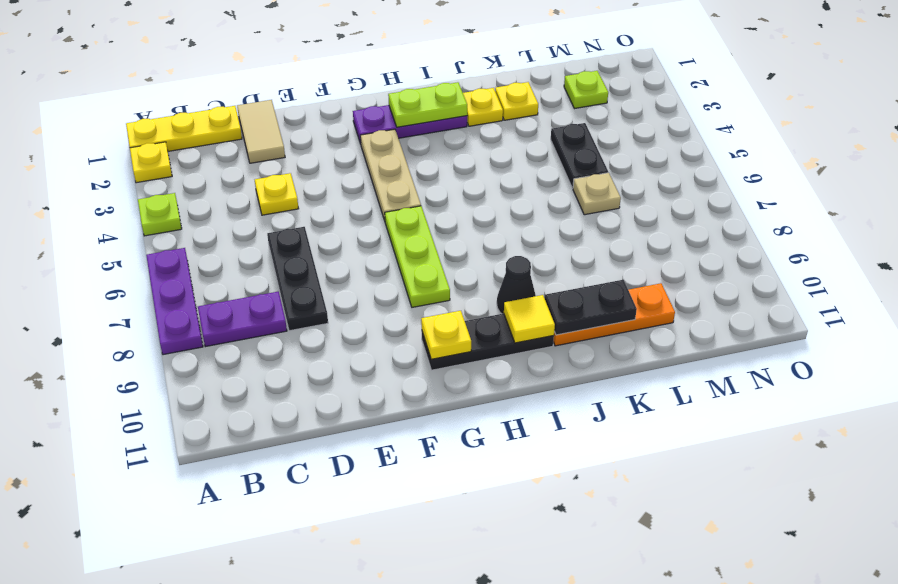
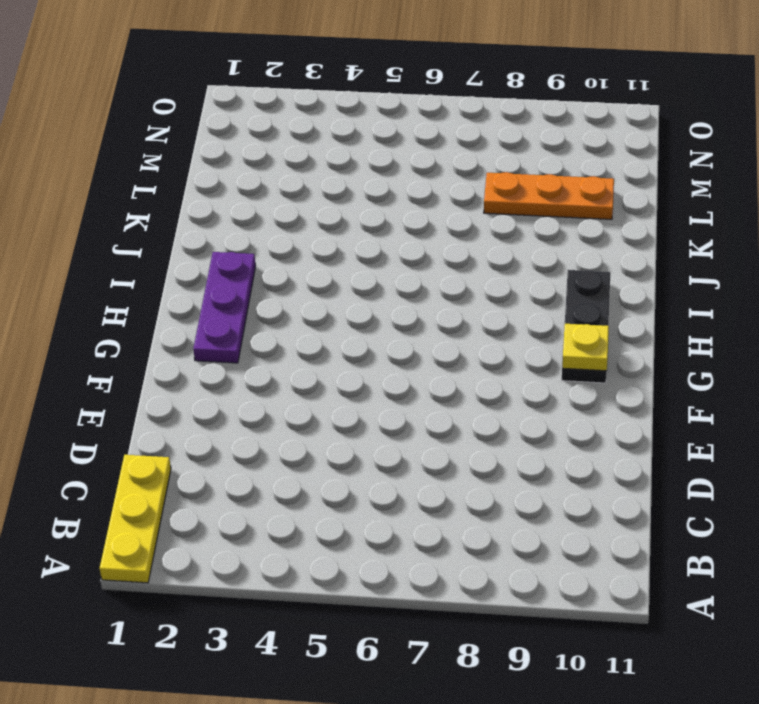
orange plate L8:L10 level 1 -> orange plate J10:L10 level 1
none -> yellow plate A2 level 1
none -> lime plate A4 level 1
none -> purple plate A6:A8 level 1

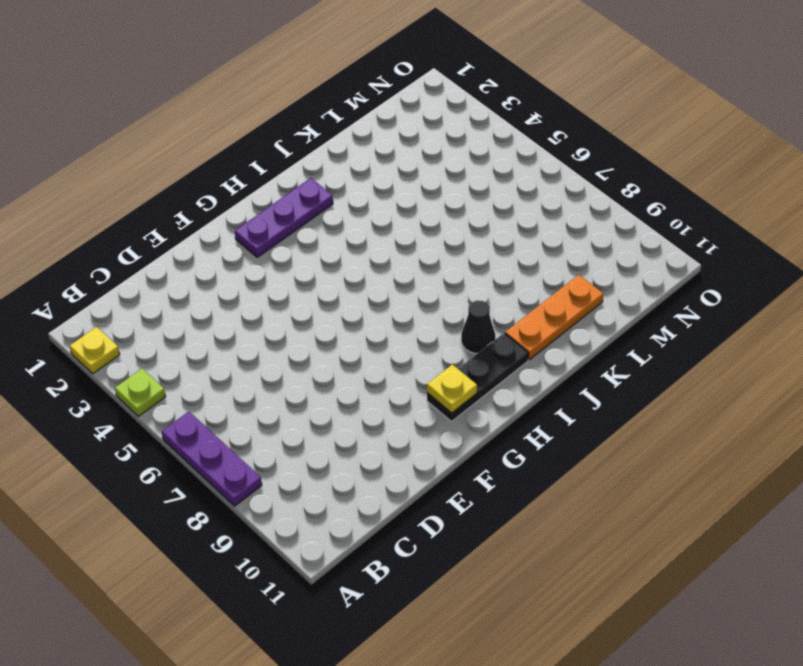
none -> yellow plate A1:C1 level 1
none -> purple plate B8:C8 level 1
none -> tan tile D1:D2 level 1

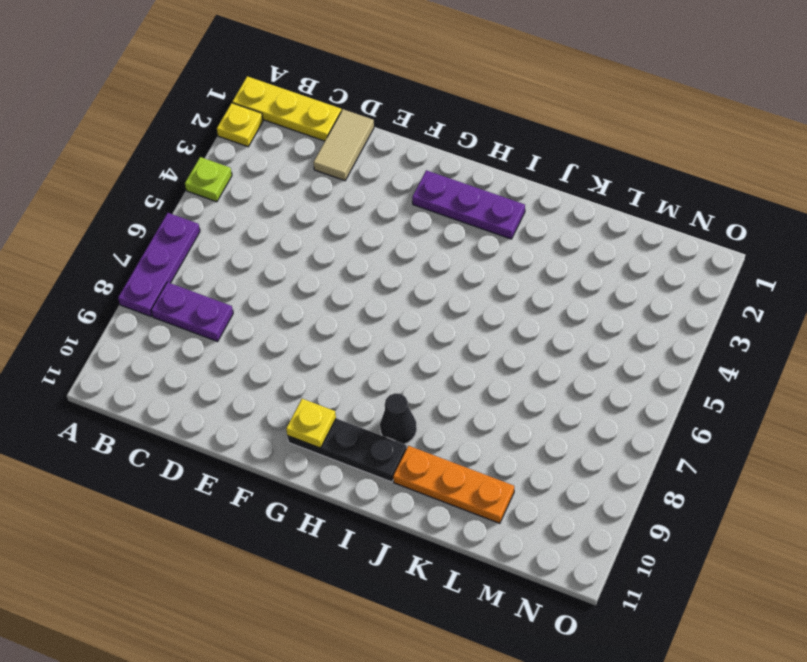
none -> yellow plate D4 level 1
none -> black plate D6:D8 level 1
none -> tan plate G3:G5 level 1

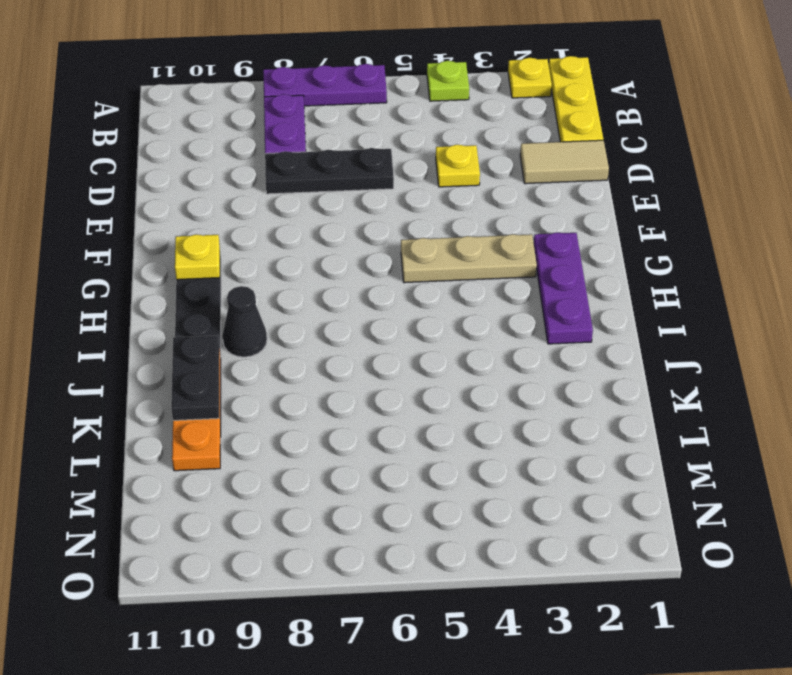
none -> lime plate G6:G8 level 1
none -> yellow plate J2 level 1
none -> yellow plate K2 level 1

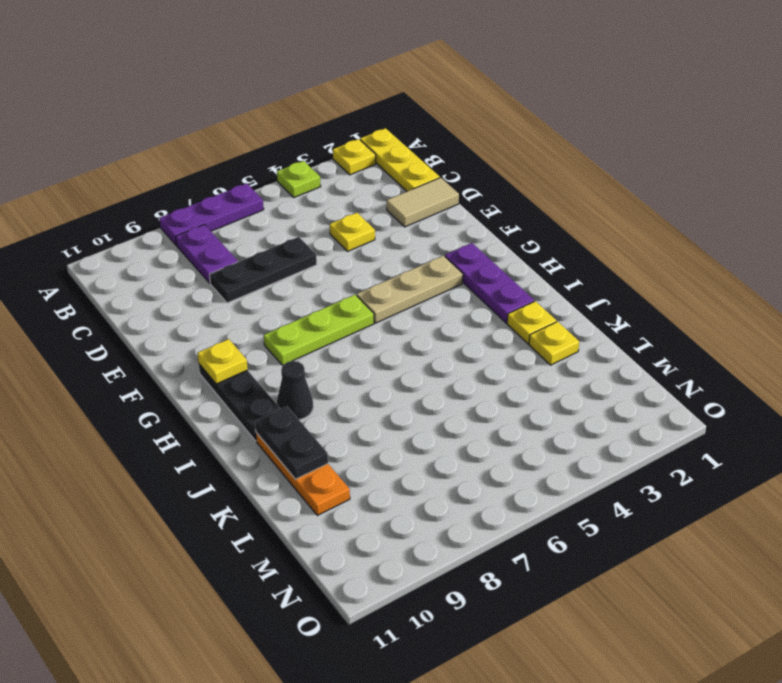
none -> black plate L4:L5 level 1
none -> tan plate L6 level 1
none -> lime plate M2 level 1

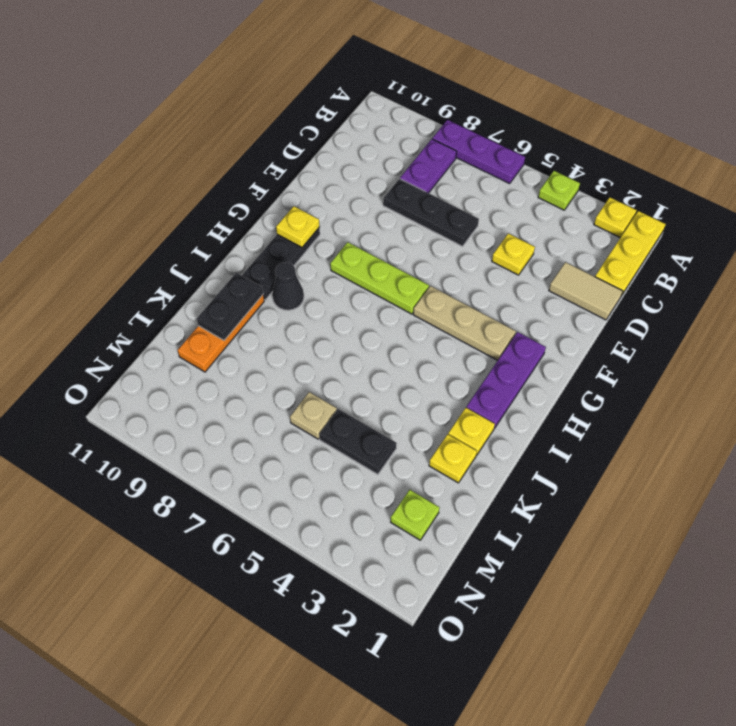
none -> lime plate H2:I2 level 2
none -> yellow tile I10 level 2

